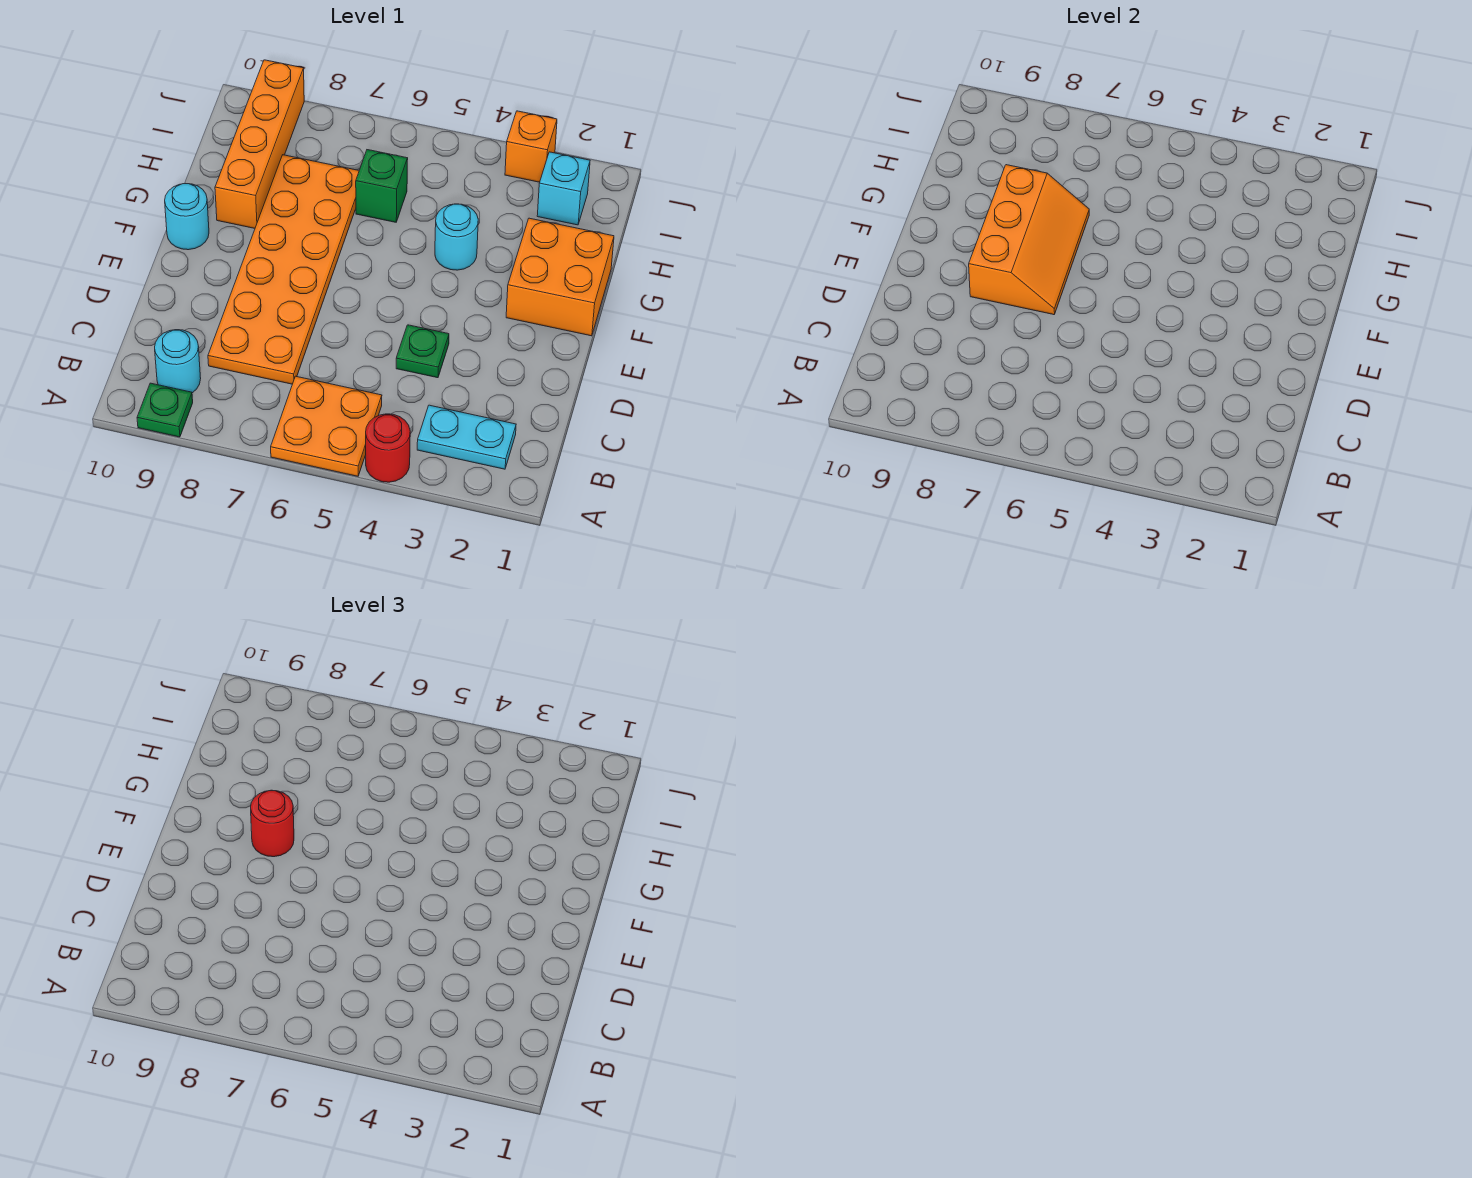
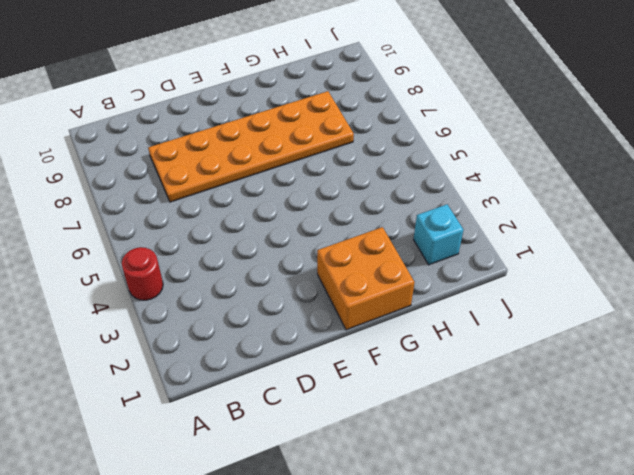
none -> orange plate A5:B6 level 1
none -> green plate A9 level 1
none -> cyan plate B2:B3 level 1

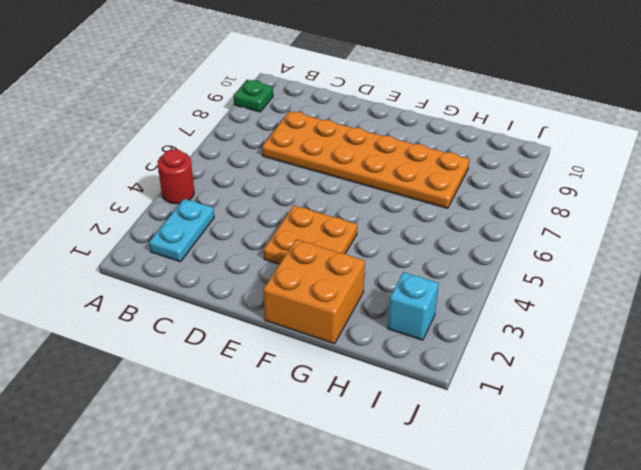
orange plate E3:F4 level 1 -> orange plate A5:B6 level 1
none -> cyan round brick B9 level 1
none -> green plate D4 level 1
none -> cyan round brick F10 level 1

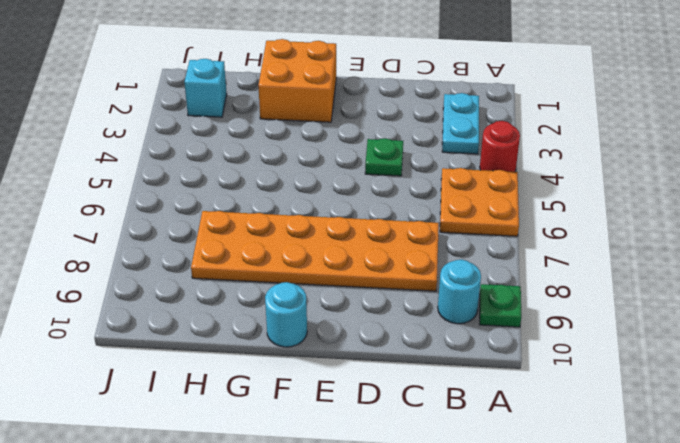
none -> cyan round brick G4 level 1
none -> orange brick G9:J9 level 1
none -> green brick H6 level 1

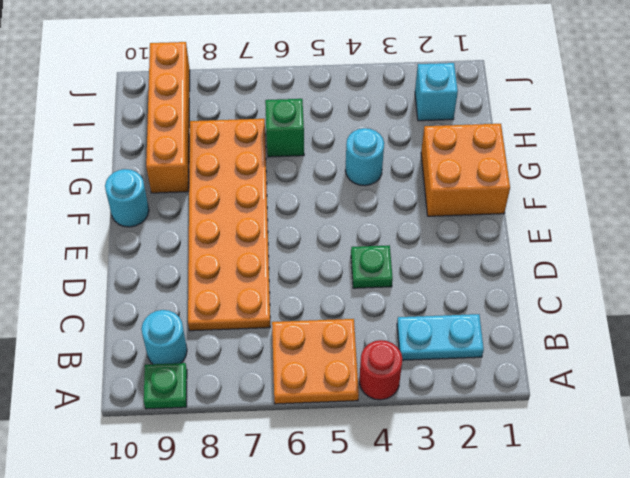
none -> orange brick J3 level 1
none -> orange slope E7:G8 level 2 top 8
none -> red round brick F8 level 3

